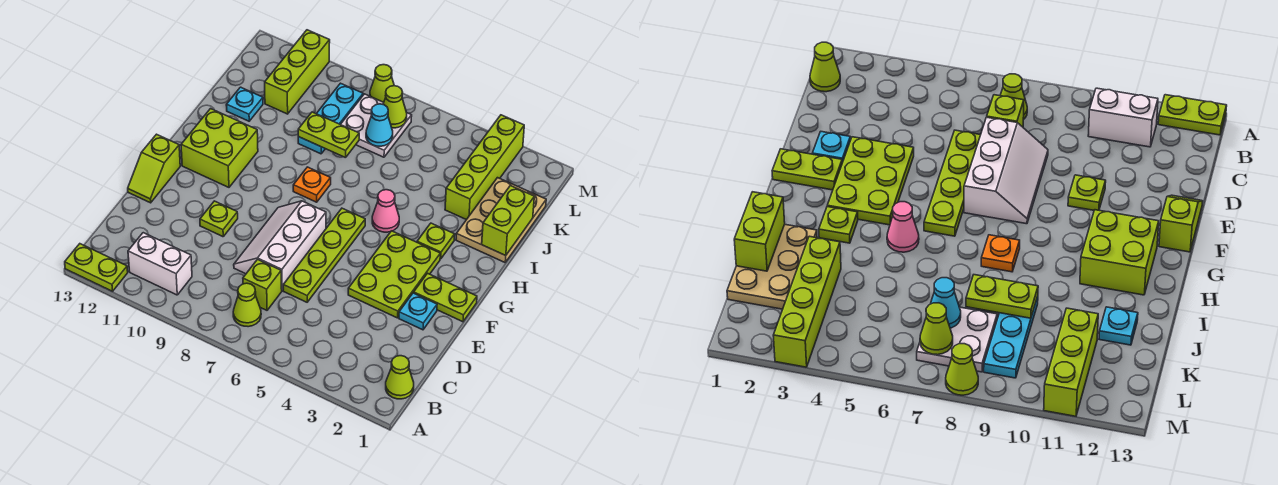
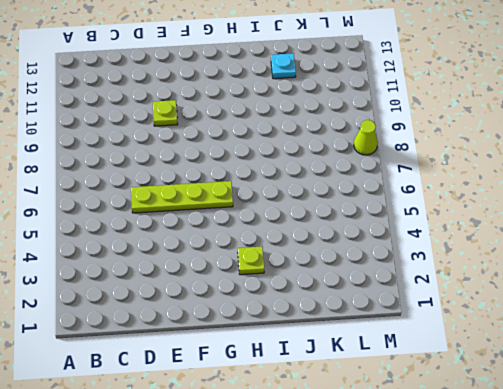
none -> lime plate A12:A13 level 1
none -> lime cone B1 level 1
none -> lime cone B7 level 1

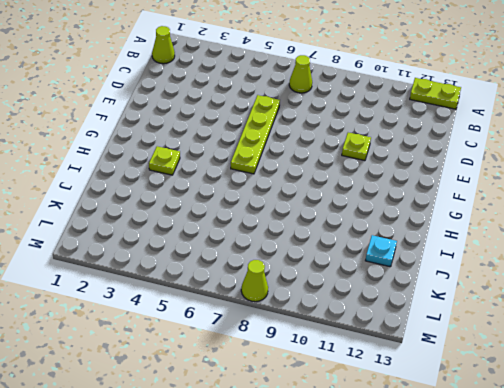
none -> white brick B10:B11 level 1
none -> lime brick C7 level 1
none -> white slope D7:F8 level 1 top 7

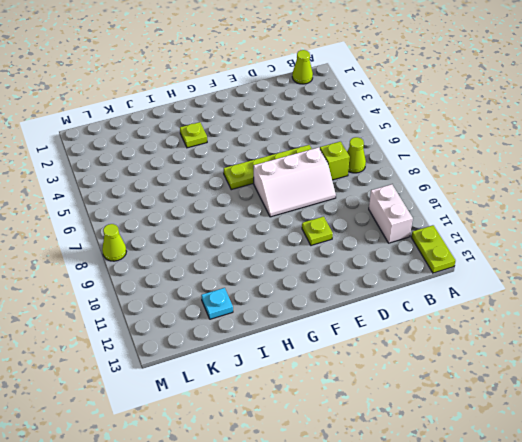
none -> cyan plate E2 level 1
none -> lime plate E3:G4 level 1
none -> lime slope E13:F13 level 1 top F

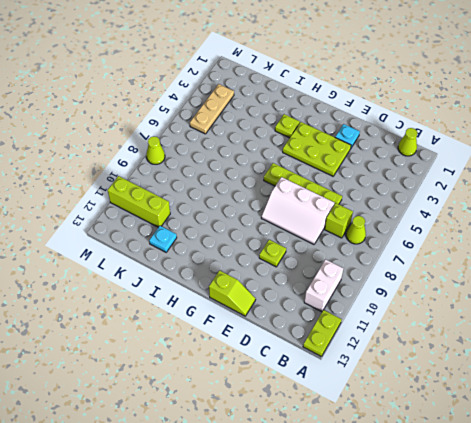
tan plate L3:L5 level 1 -> lime brick J3:M3 level 1
none -> lime plate F1:F2 level 1
none -> lime brick G11:H12 level 1
none -> pink cone H5 level 1

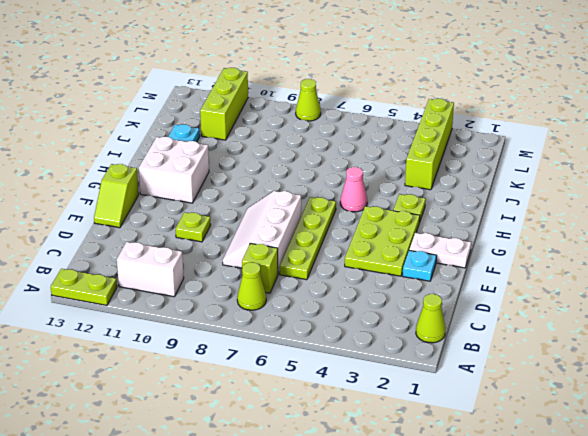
white plate F1:F2 level 1 -> lime plate F1:F2 level 1
white brick G11:H12 level 1 -> lime brick G11:H12 level 1
none -> orange plate H8 level 1
none -> tan plate I1:K2 level 1
none -> cyan plate J9:L9 level 1

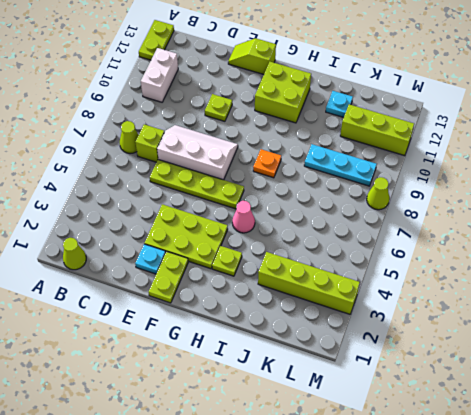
none -> tan plate I1:K2 level 1
none -> white plate K7:L8 level 1
none -> lime brick I1:J1 level 2

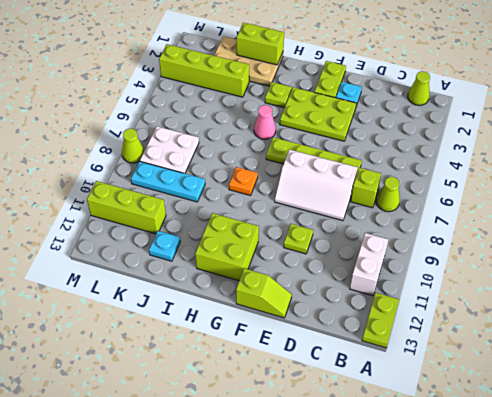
none -> lime plate J8:J9 level 2
none -> cyan cone K7 level 2
none -> lime cone L7 level 2

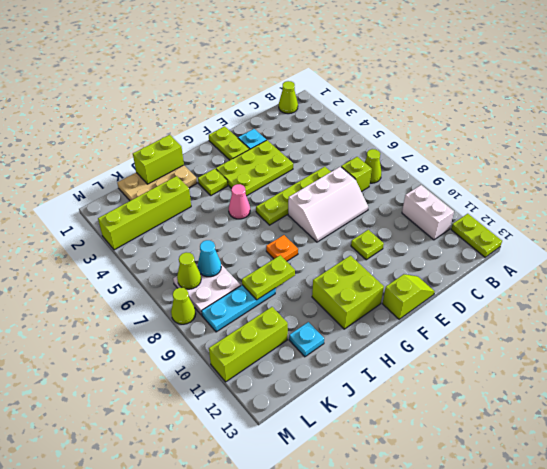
lime plate I9:J9 level 2 -> lime plate J8:J9 level 2

